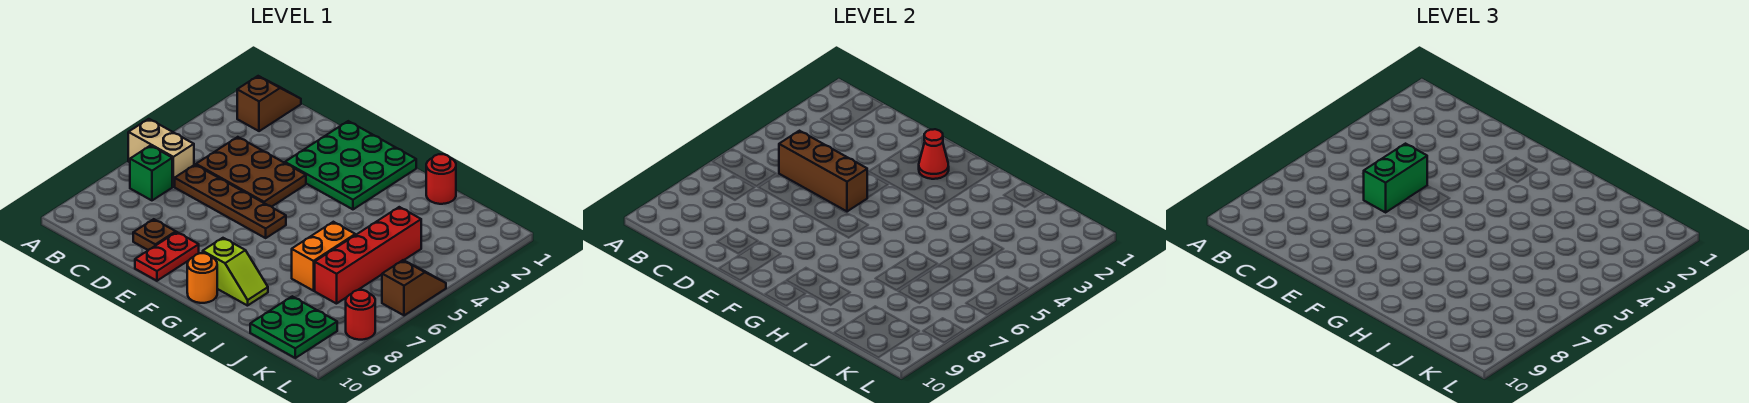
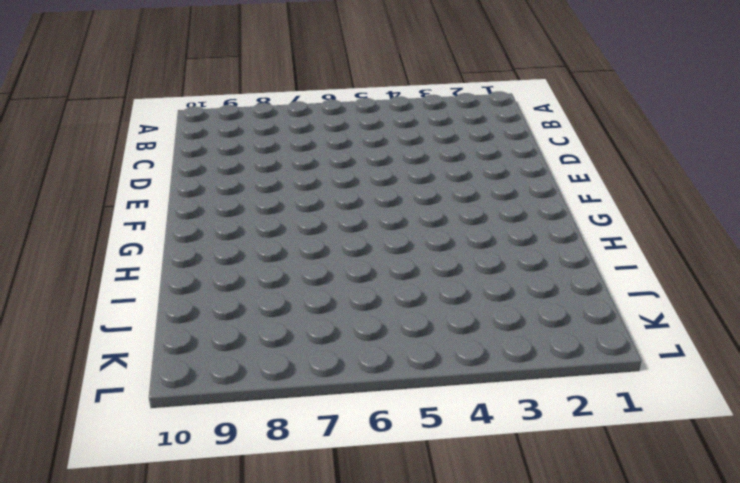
none -> tan brick A6:B6 level 1
none -> brown slope B1:B2 level 1 top 2
none -> green brick B7 level 1

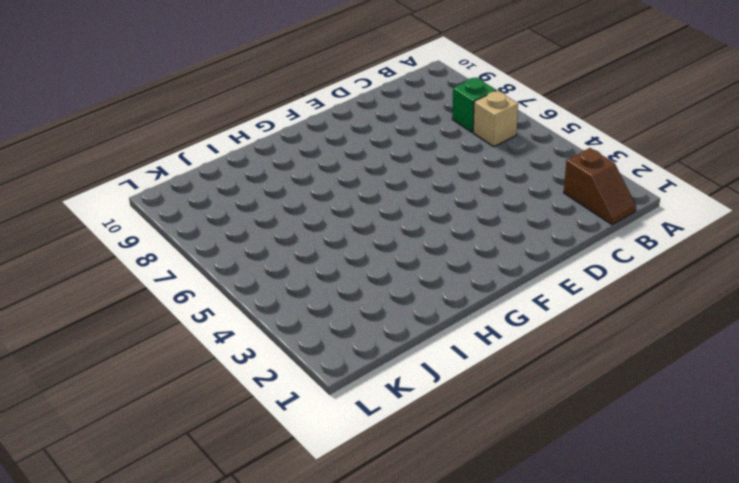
tan brick B6 level 1 -> tan brick A6:B6 level 1
none -> brown plate C4:E5 level 1
none -> brown plate C6:F6 level 1
none -> brown plate D9 level 1

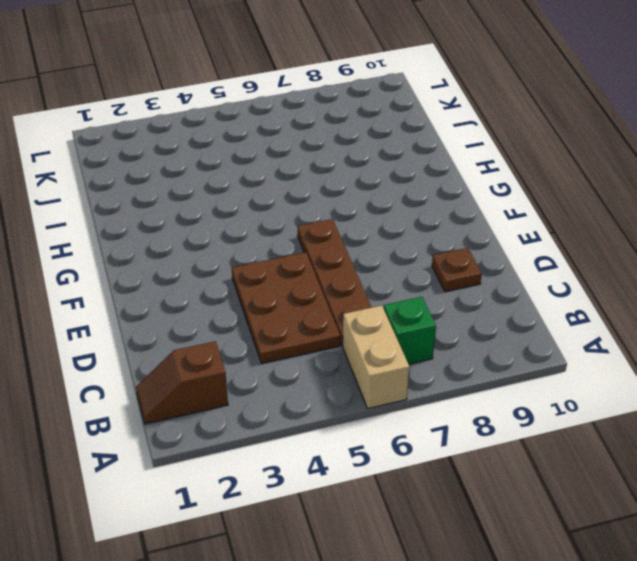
none -> green plate E1:G3 level 1
none -> red plate E9:E10 level 1
none -> lime slope G9:H9 level 1 top G

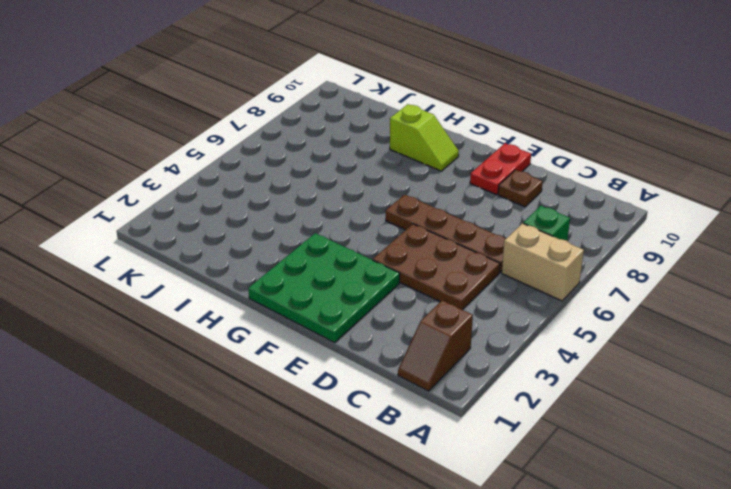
lime slope G9:H9 level 1 top H -> lime slope G9:H9 level 1 top G
none -> orange round brick G10 level 1
none -> red round brick I1 level 1
none -> orange brick I6:I7 level 1

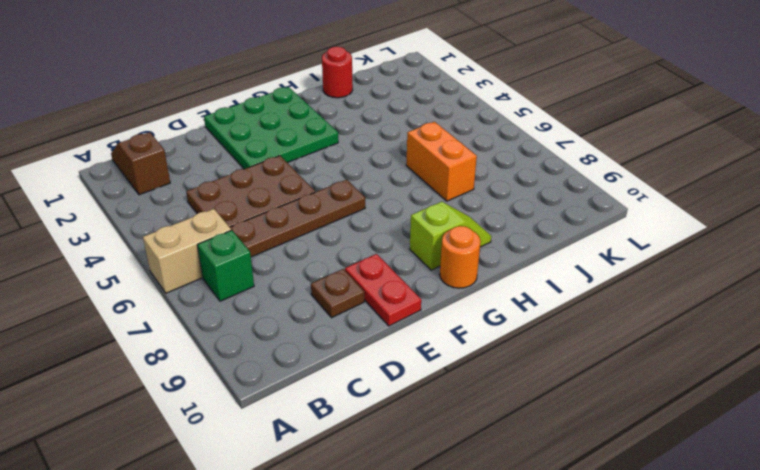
none -> red brick J4:J7 level 1
none -> green plate J9:K10 level 1
none -> brown slope L5:L6 level 1 top 6

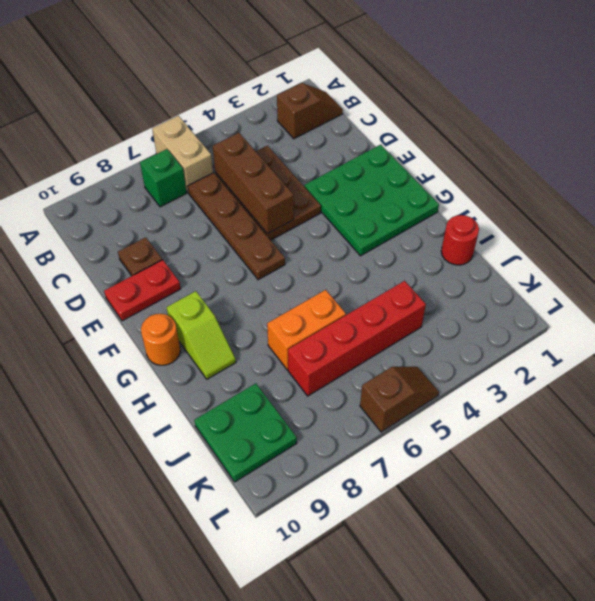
none -> red round brick L8 level 1
none -> red cone F2 level 2
none -> green brick D5:D6 level 3

